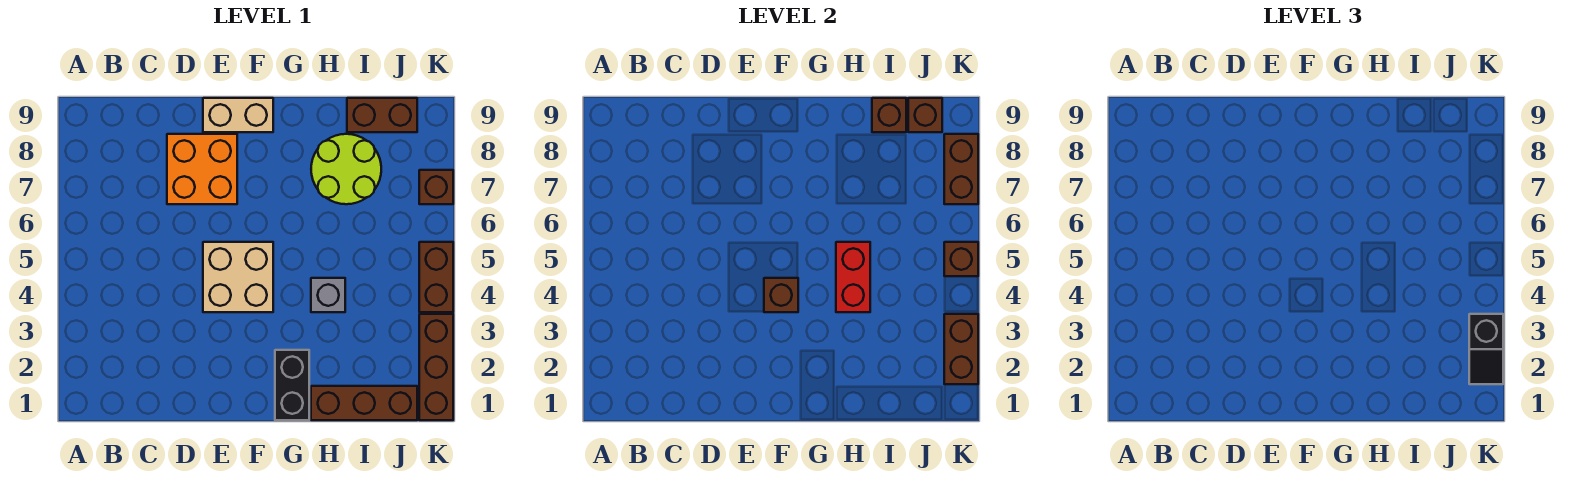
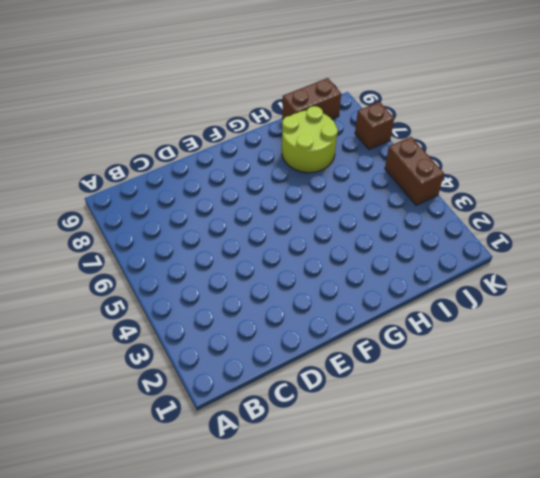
none -> orange brick D7:E8 level 1
none -> tan brick E4:F5 level 1
none -> tan brick E9:F9 level 1

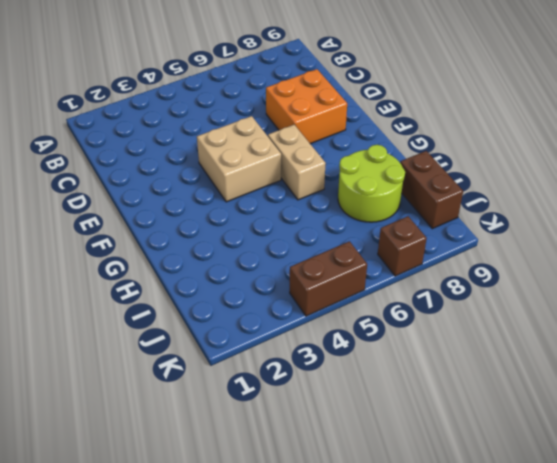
tan brick F6:G6 level 1 -> tan brick E9:F9 level 1
none -> black brick G1:G2 level 1
none -> brown brick H1:J1 level 1
none -> grey brick H4 level 1

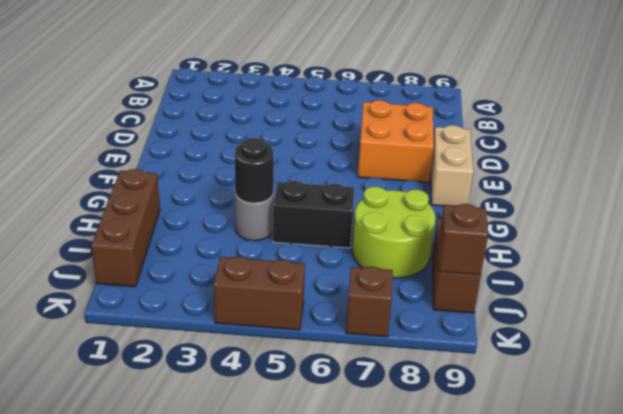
grey round brick H4 level 1 -> grey brick H4 level 1
black round brick H4 level 2 -> red brick H4:H5 level 2
black brick H5:H6 level 1 -> black brick G1:G2 level 1
none -> tan brick E4:F5 level 1
none -> brown brick K1:K3 level 1
none -> brown brick F4 level 2

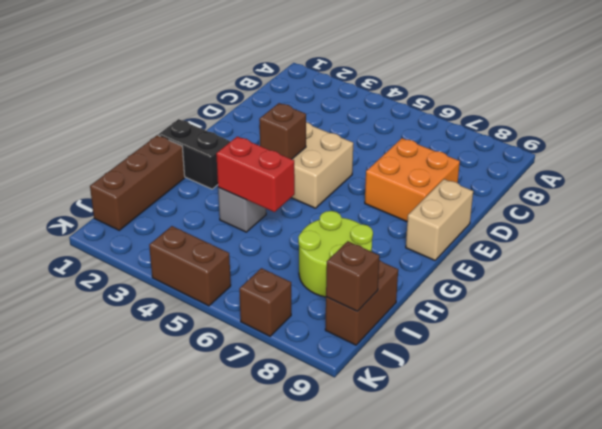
none -> brown brick K1:K3 level 1
none -> brown brick I9 level 2
none -> brown brick K2:K3 level 2

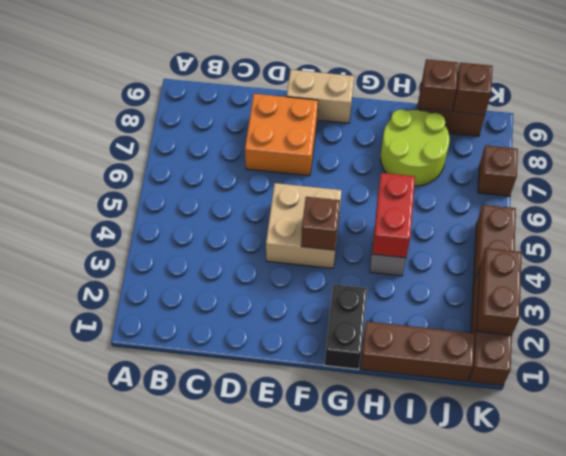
none -> brown brick K5 level 2
none -> brown brick K7:K8 level 2
none -> black slope K2:K3 level 3 top 3

